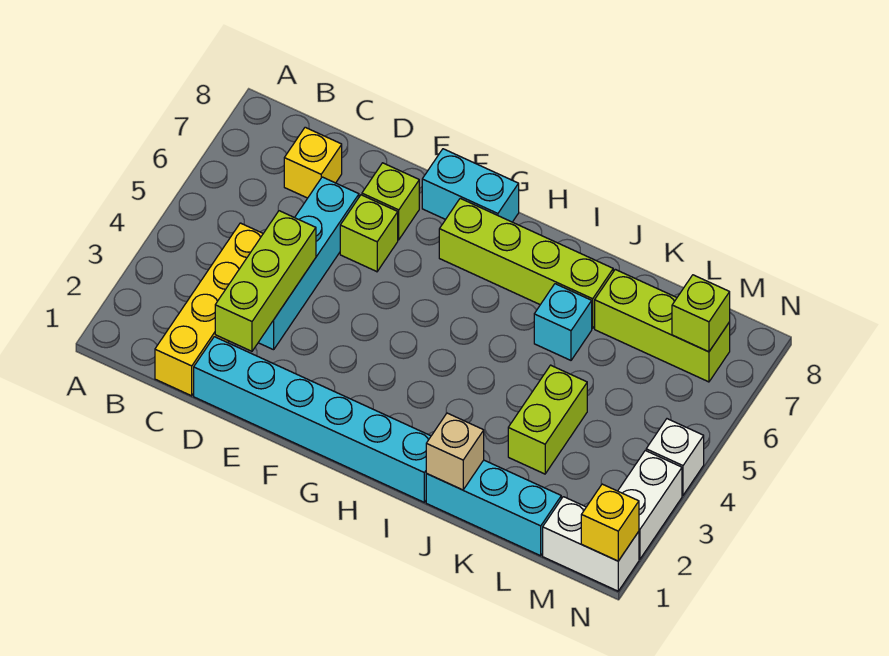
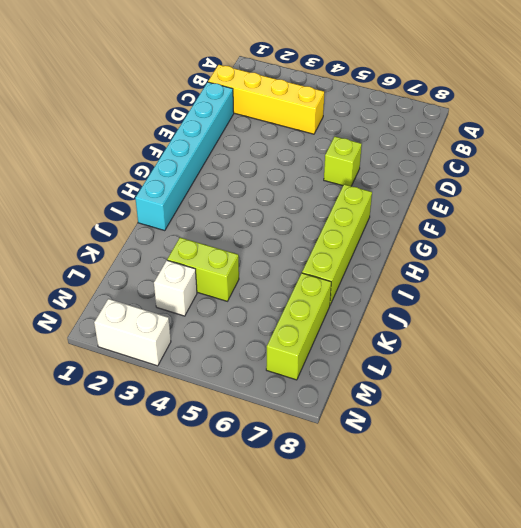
white brick L3 level 1 -> white brick N4 level 1
none -> yellow brick C7 level 1
none -> cyan brick D3:D6 level 1
none -> lime brick E7 level 1

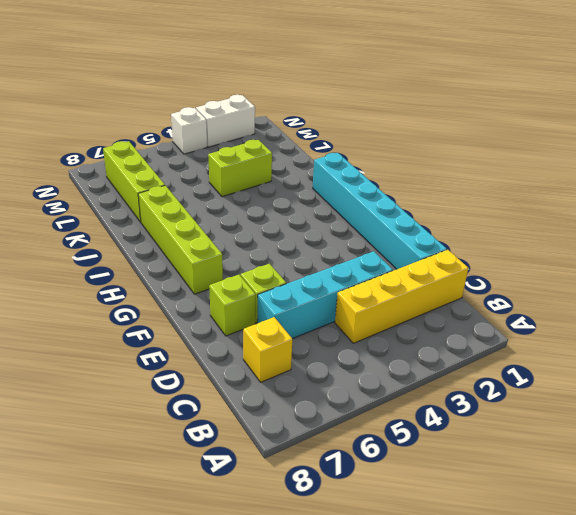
none -> cyan brick F8:G8 level 1
none -> cyan brick J1:L1 level 1
none -> cyan brick J6 level 1

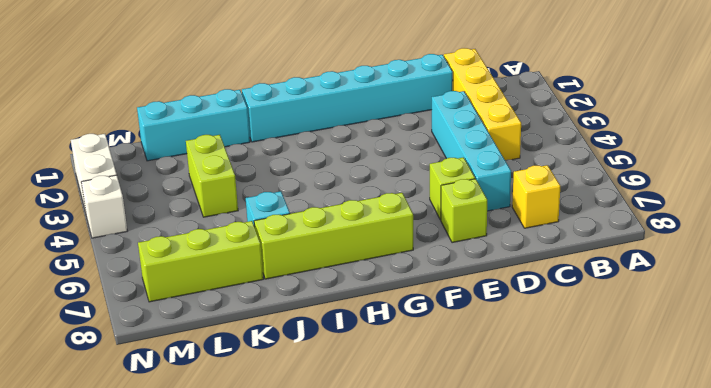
none -> cyan brick F8:G8 level 1
none -> white brick M1:N1 level 1
none -> lime brick D2:D4 level 2

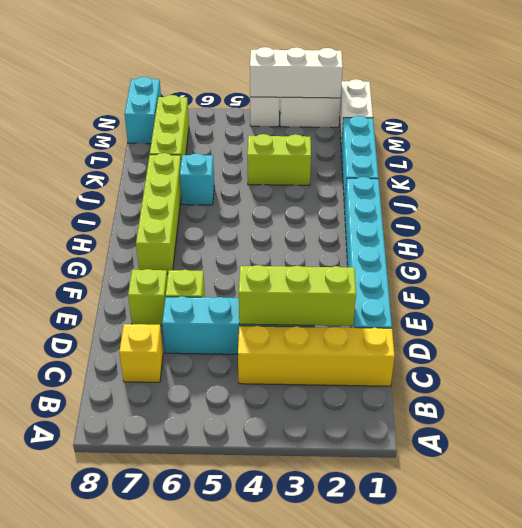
cyan brick M8:N8 level 1 -> cyan brick F8:G8 level 1
white brick N2:N4 level 2 -> none
none -> tan brick J1 level 2
none -> lime brick M7 level 2
none -> yellow brick N1 level 2

